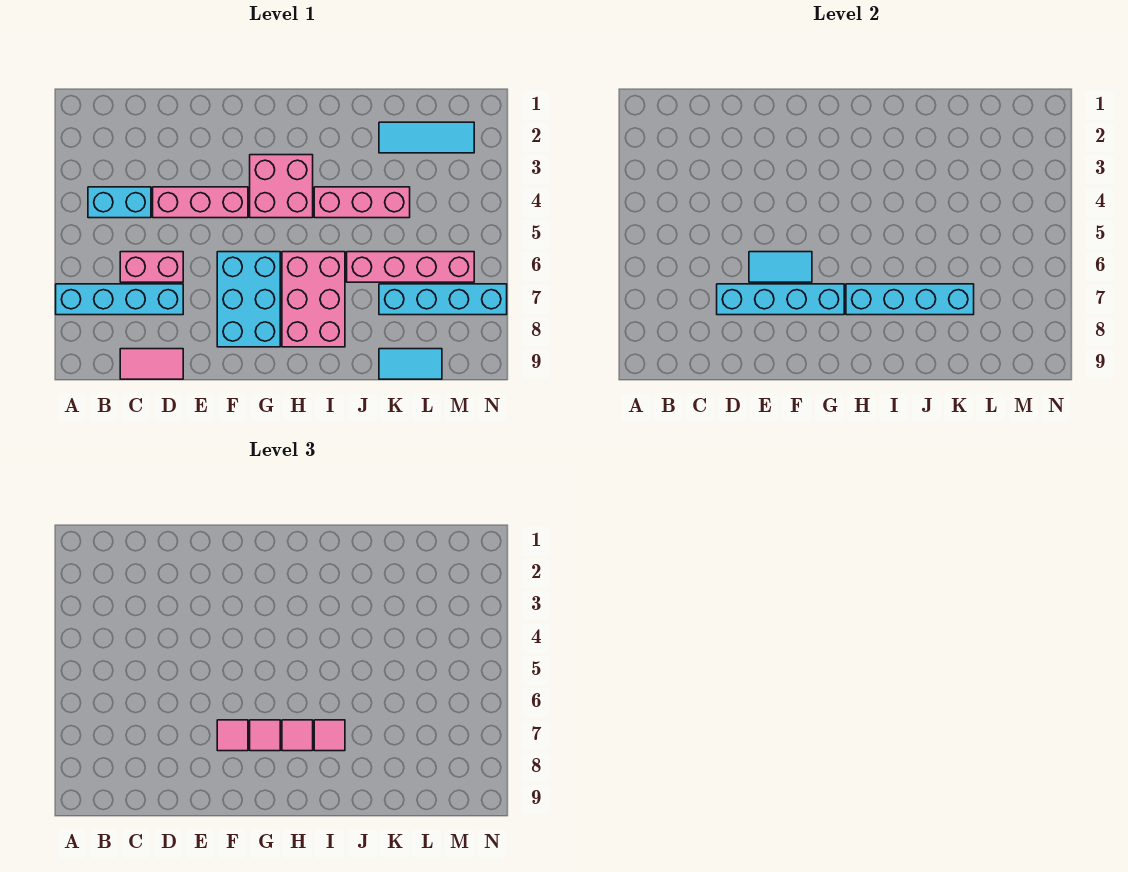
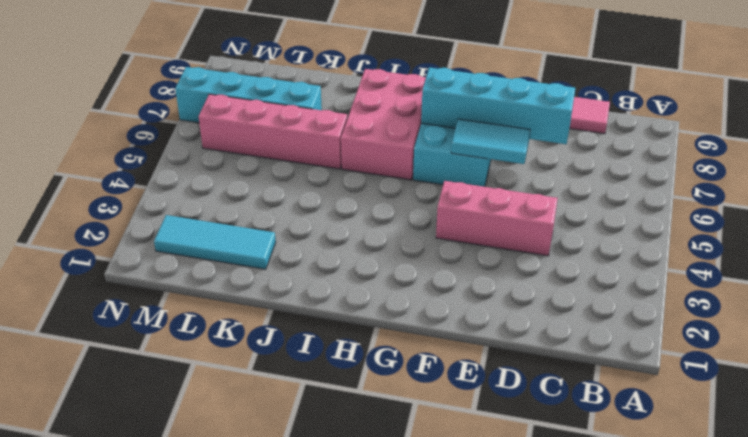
none -> cyan brick A7:D7 level 1
none -> cyan brick B4:C4 level 1
none -> pink brick C6:D6 level 1

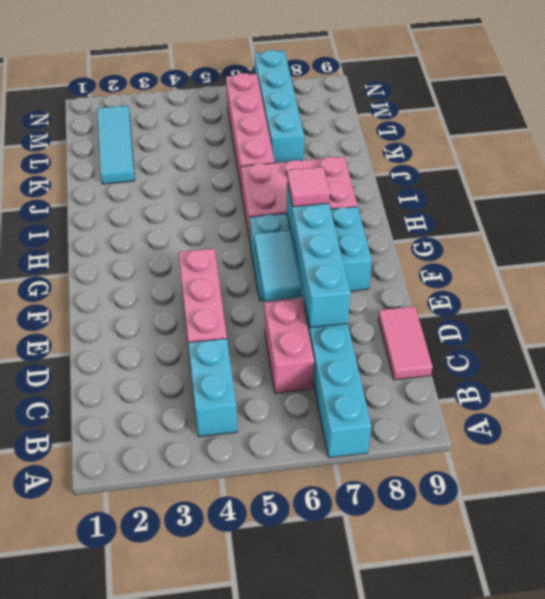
none -> pink brick G3:H4 level 1
none -> pink brick I4:K4 level 1
none -> cyan tile K9:L9 level 1

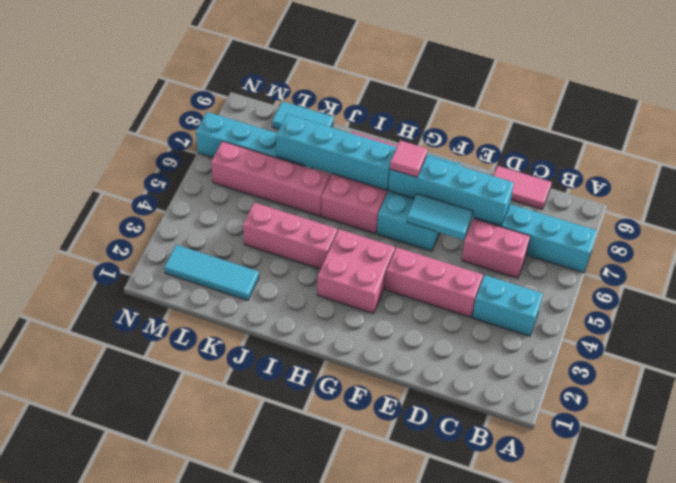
none -> pink tile F7 level 3
none -> pink tile H7 level 3
none -> pink tile I7 level 3

